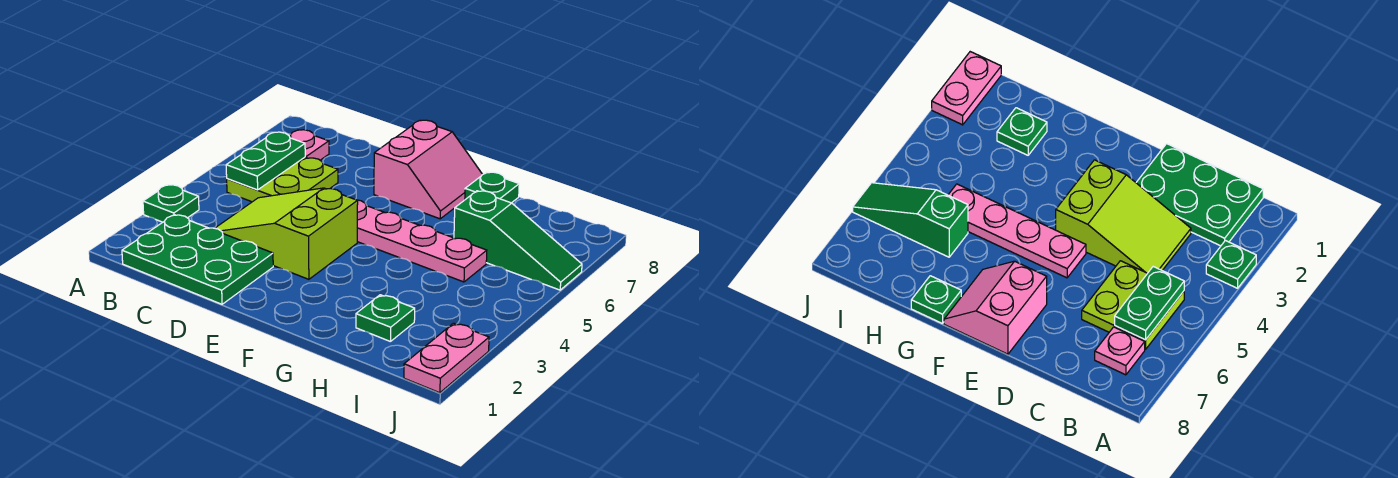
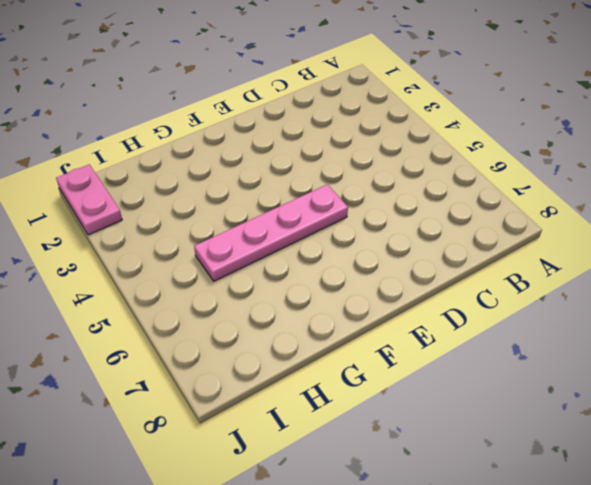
none -> green plate A3 level 1
none -> green plate B1:D2 level 1
none -> lime plate B5:C6 level 1

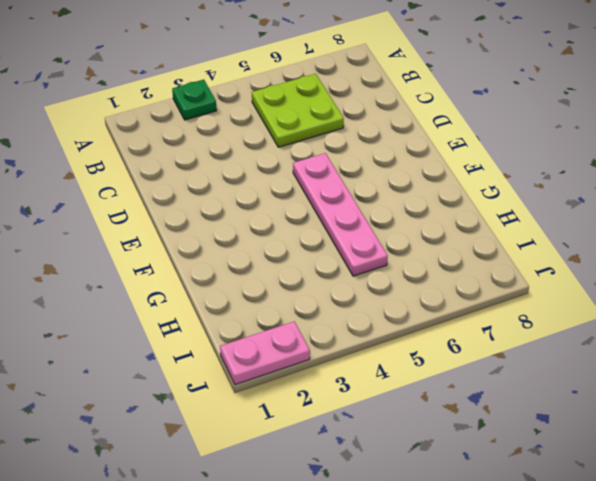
none -> green plate B1:D2 level 1
none -> pink plate B7 level 1
none -> lime slope C3:E4 level 1 top E

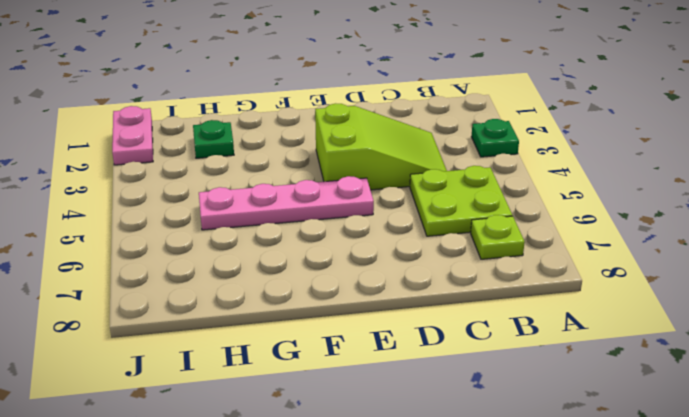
lime plate B7 level 1 -> pink plate B7 level 1
none -> green plate B1:D2 level 1
none -> pink slope E7:F8 level 1 top E
none -> green plate G8 level 1

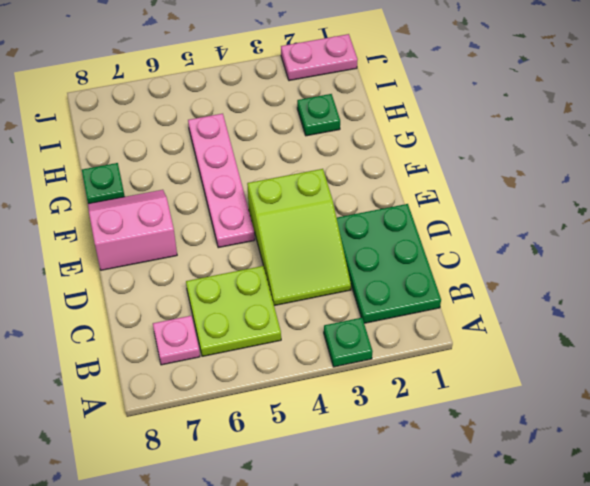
none -> green slope H6:J6 level 1 top H
none -> green plate B5:B6 level 2

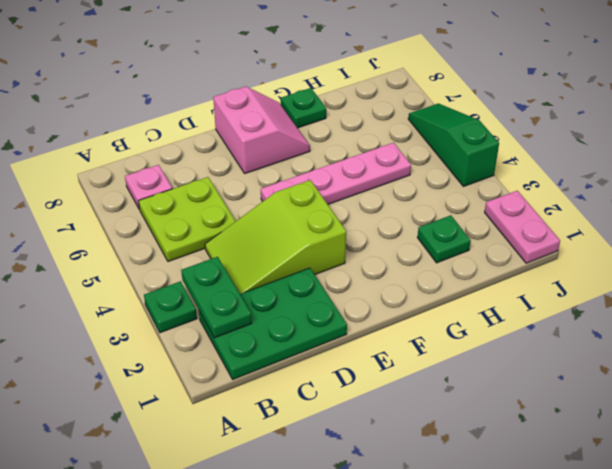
green plate B2:B3 level 2 -> green plate B5:B6 level 2
green slope J4:J6 level 1 top 4 -> green slope H6:J6 level 1 top H

